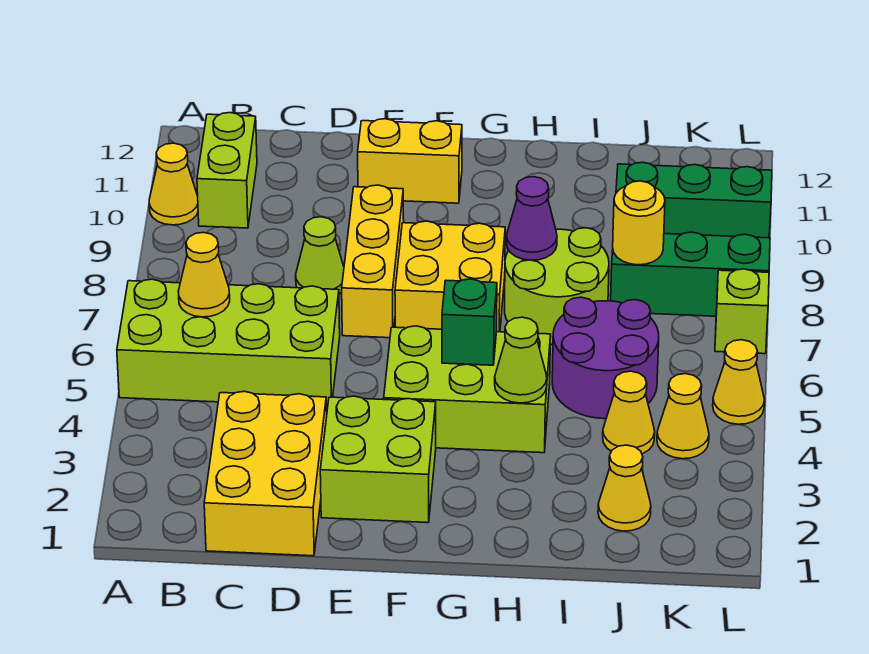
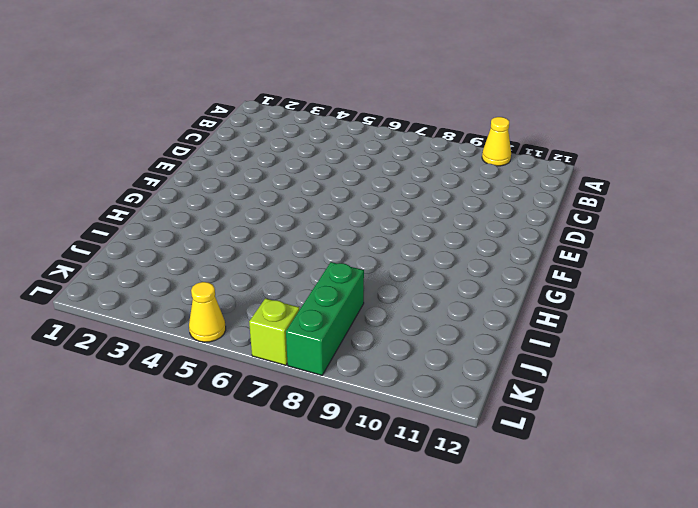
none -> lime brick A5:D6 level 1
none -> lime brick B10:B11 level 1
none -> yellow brick C1:D3 level 1

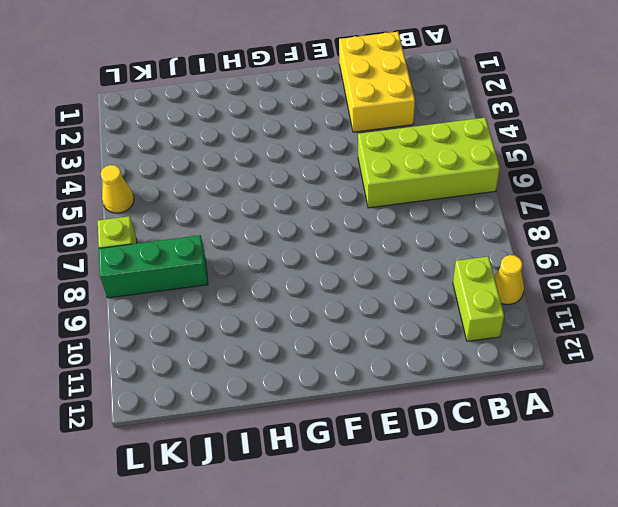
none -> lime cone D8 level 1
none -> lime brick E2:F3 level 1
none -> yellow brick E7:E9 level 1

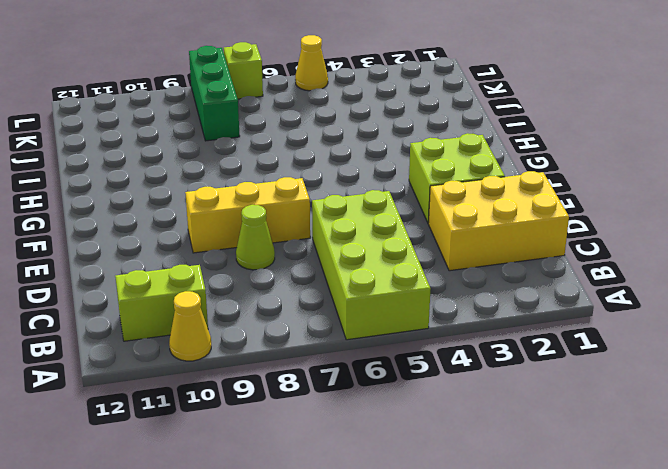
none -> yellow brick E11:F11 level 1
none -> lime brick F4:H5 level 1
none -> yellow brick F7:G8 level 1

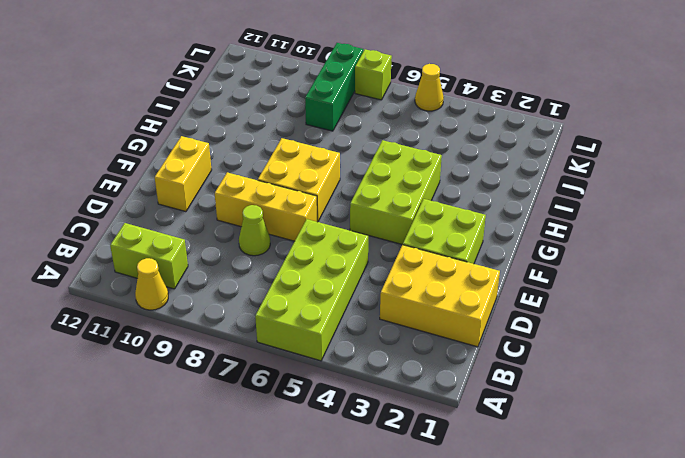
none -> lime round brick H7:I8 level 1
none -> purple round brick I5:J6 level 1
none -> yellow cone J2 level 1

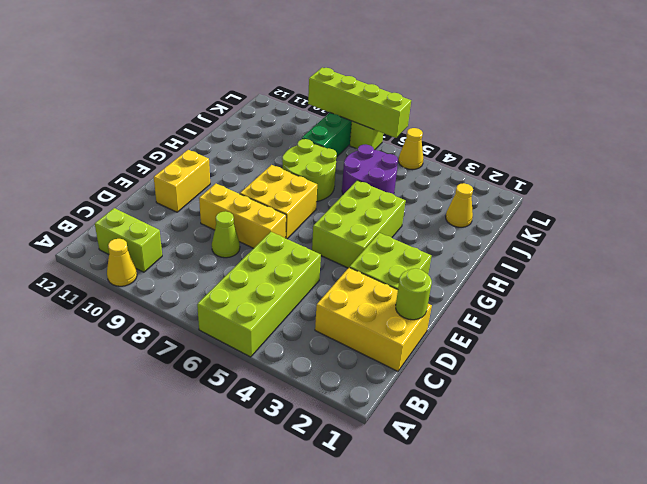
lime round brick D1 level 2 -> none
lime brick L6:L9 level 2 -> none
none -> yellow cone J4 level 1
none -> green brick J10:L10 level 1
none -> yellow cone K4 level 1

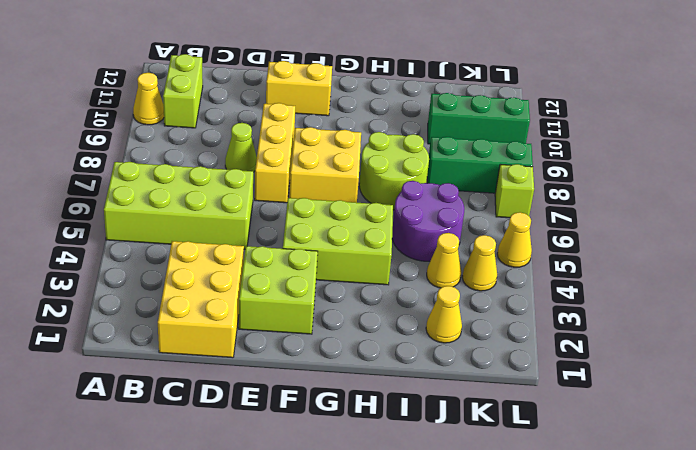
none -> yellow cone B6 level 2
none -> green brick G5 level 2
none -> lime cone H4 level 2

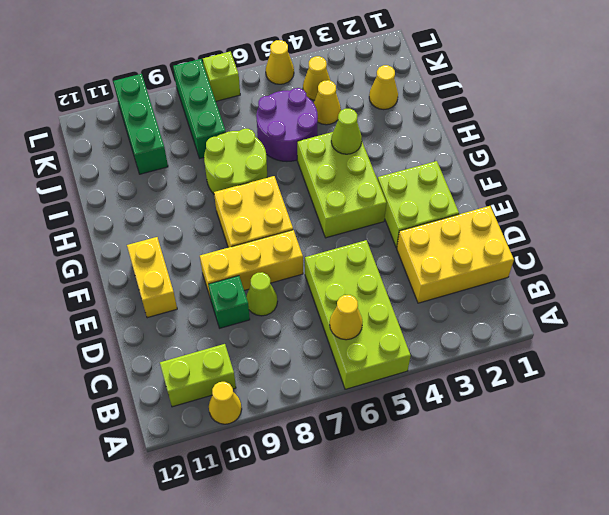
green brick D9 level 1 -> green brick G5 level 2
none -> purple cone H8 level 2
none -> yellow round brick J8 level 2

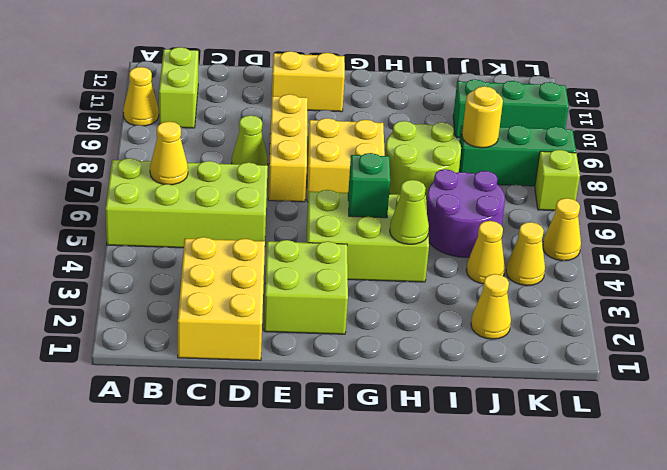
none -> purple cone H8 level 2

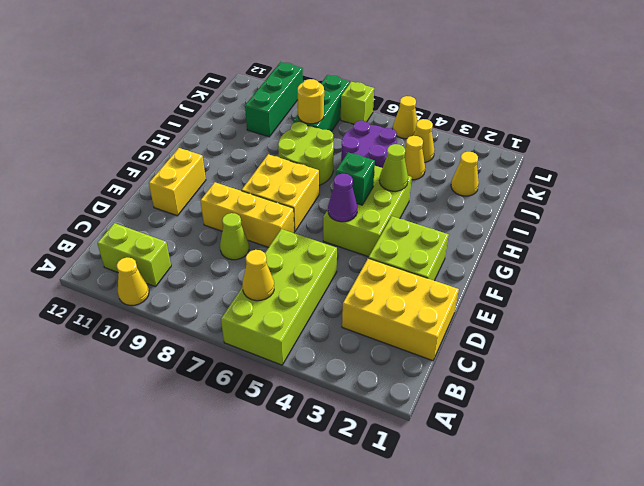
purple cone F5 level 2 -> purple cone H8 level 2

